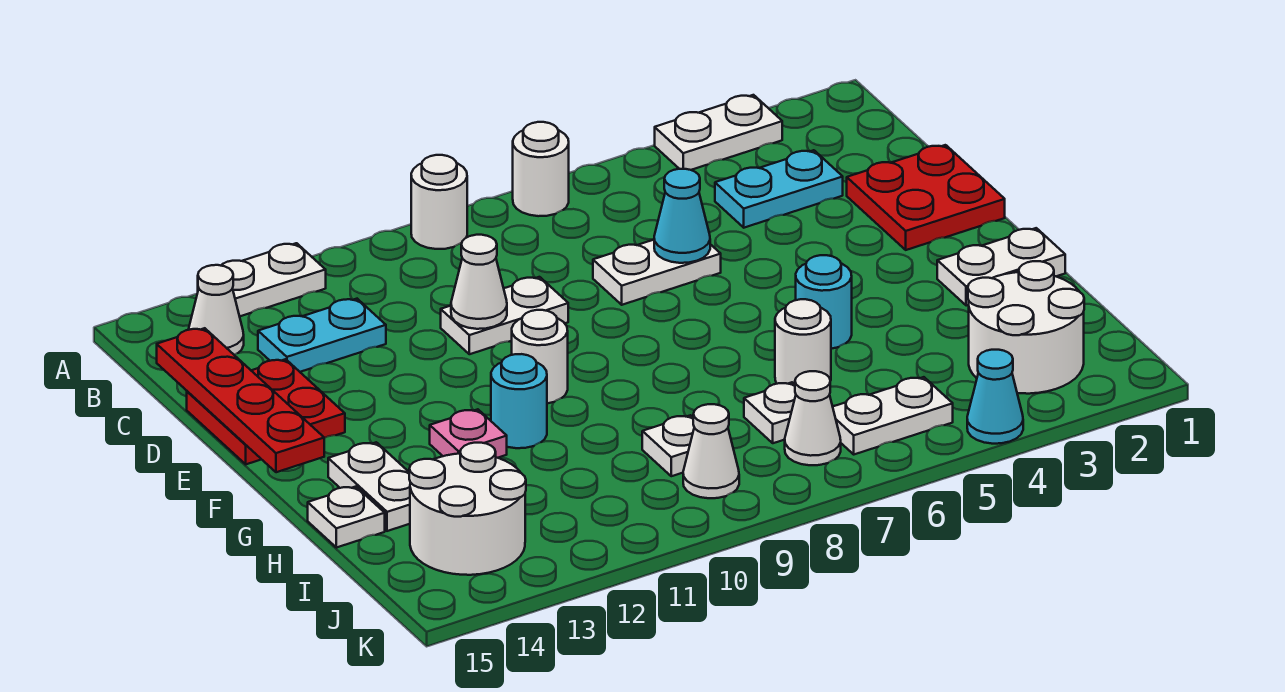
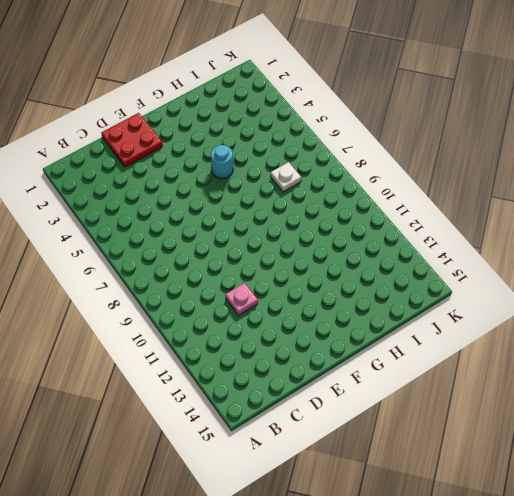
pink plate D11 level 1 -> pink plate G12 level 1
none -> white plate A3:A4 level 1
none -> white round brick A7 level 1
none -> white round brick A9 level 1
none -> white plate A12:A13 level 1

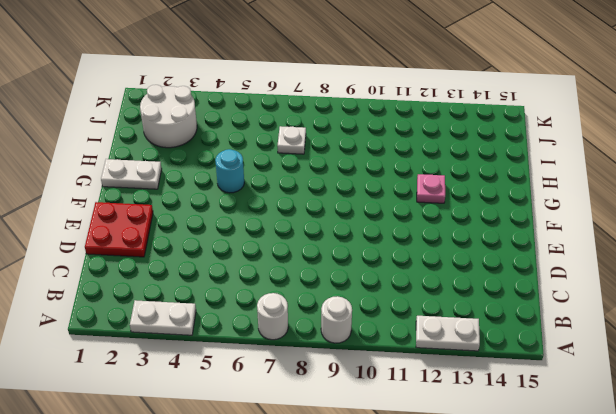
none -> white cone B14 level 1
none -> cyan plate C3:C4 level 1
none -> cyan plate C12:C13 level 1
none -> white plate D6:D7 level 1

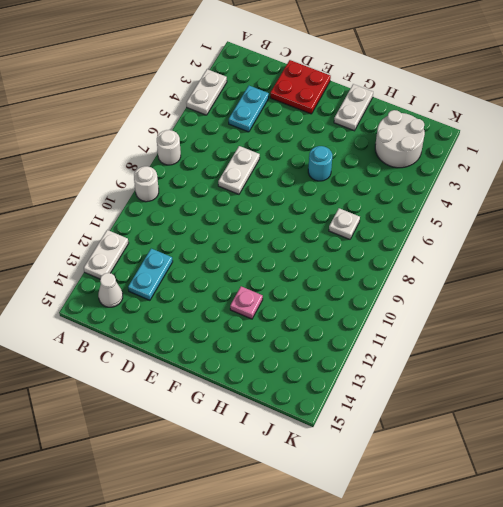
none -> white plate D9:D10 level 1
none -> red plate D14:E15 level 1
none -> white round brick F10 level 1
none -> cyan round brick G11 level 1

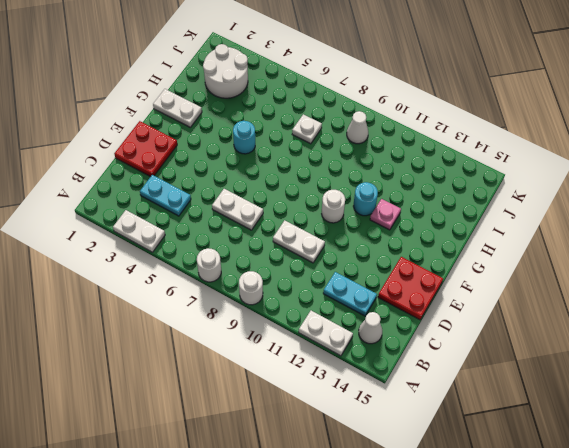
none -> white plate G14:H14 level 1
none -> white round brick H6 level 1
none -> white plate H15 level 1
none -> white plate I9 level 1

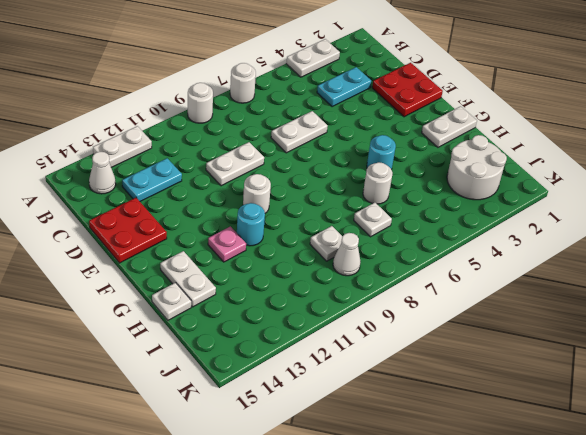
none -> white round brick I13:J14 level 1
none -> white plate J5:J6 level 1
none -> white cone J7 level 1
none -> cyan cone K4 level 1

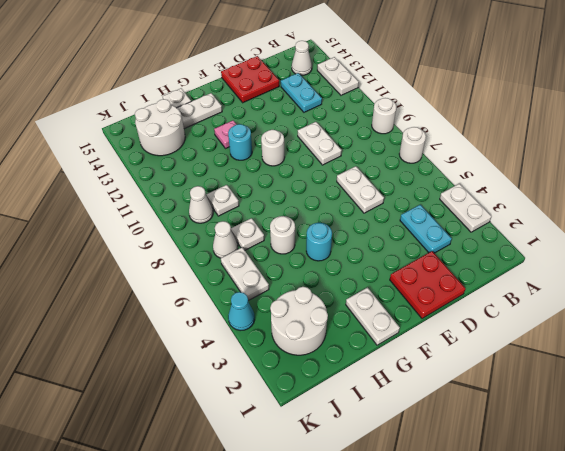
none -> red plate C15:F15 level 2
none -> cyan cone D6 level 2
none -> white cone D10 level 2

